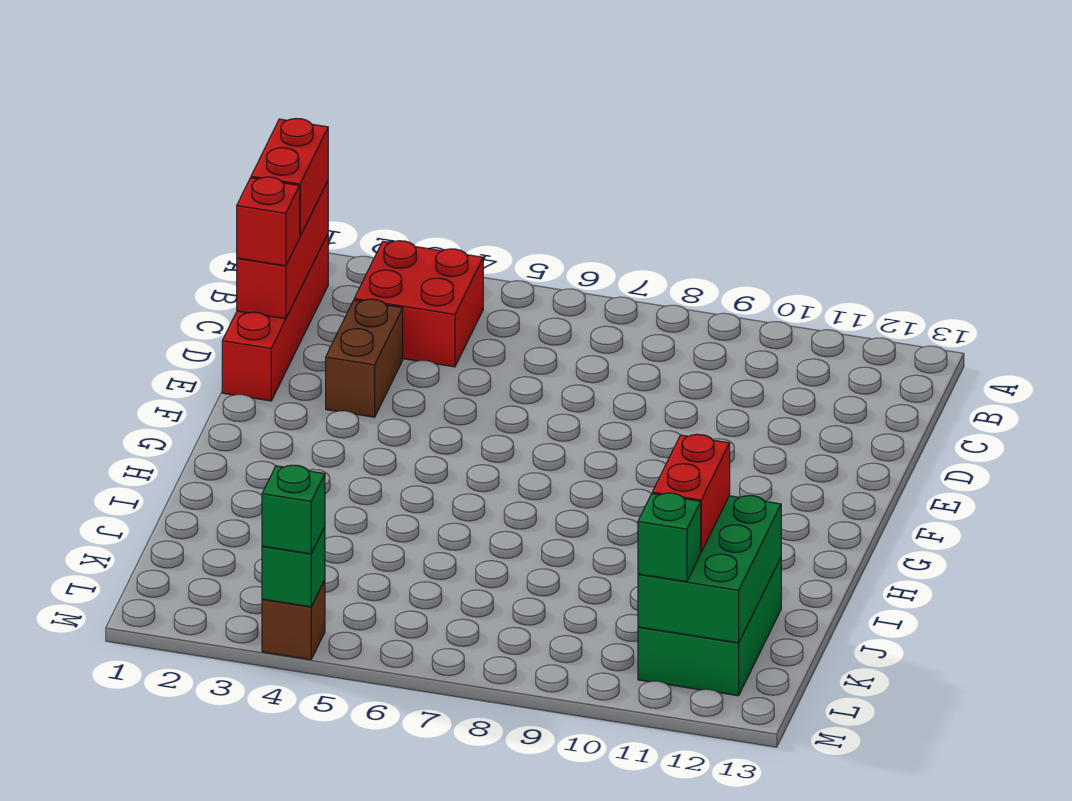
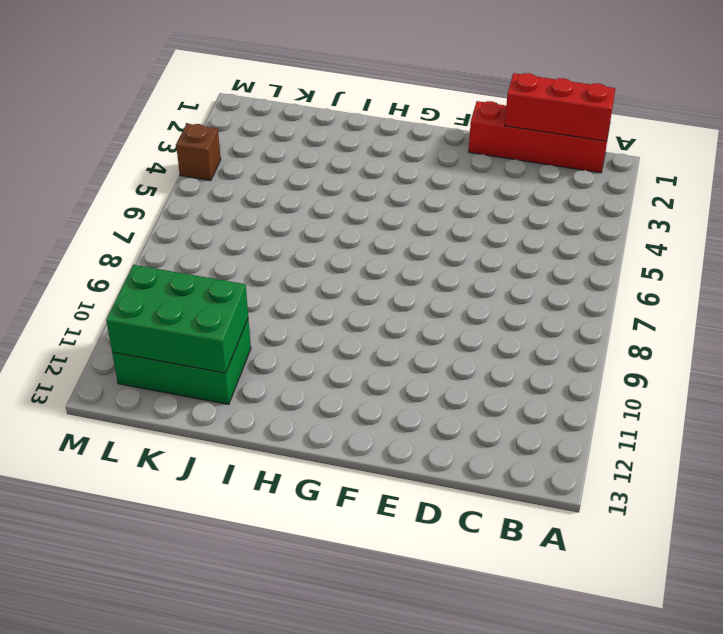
none -> red brick B3:C4 level 1
none -> brown brick D3:E3 level 1
none -> green brick M4 level 2

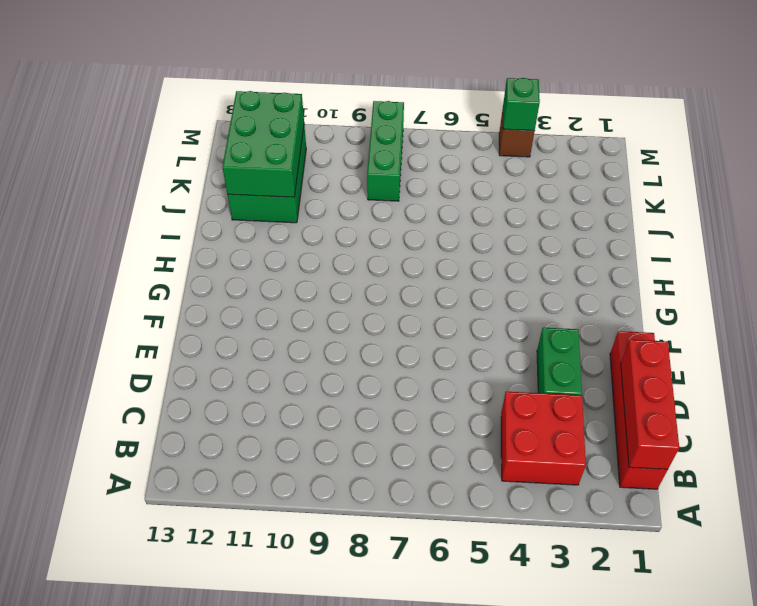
green brick D3:E3 level 1 -> brown brick D3:E3 level 1
green brick K8:M8 level 1 -> none
none -> red brick B1:C1 level 3
none -> red brick D1 level 3
none -> red brick J11:K11 level 3

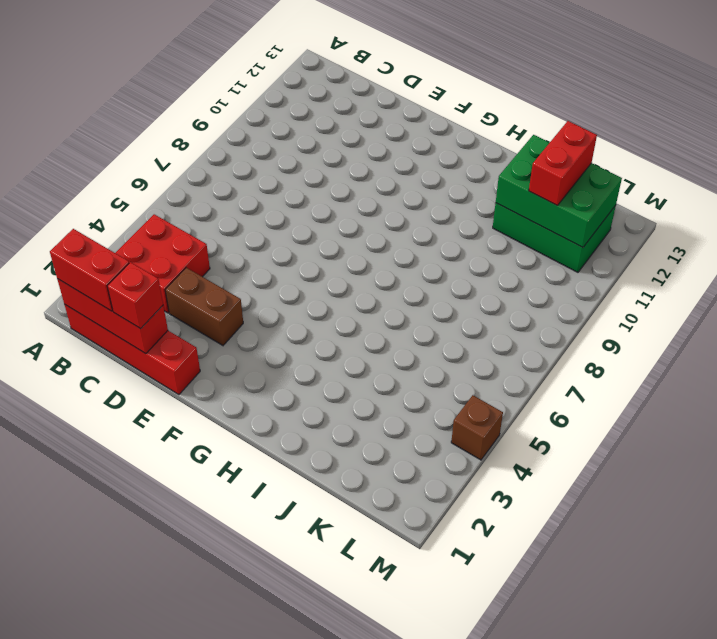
red brick K11:K12 level 3 -> red brick J11:K11 level 3
none -> green brick M4 level 2
none -> green brick L11 level 3
none -> green brick M4 level 3

